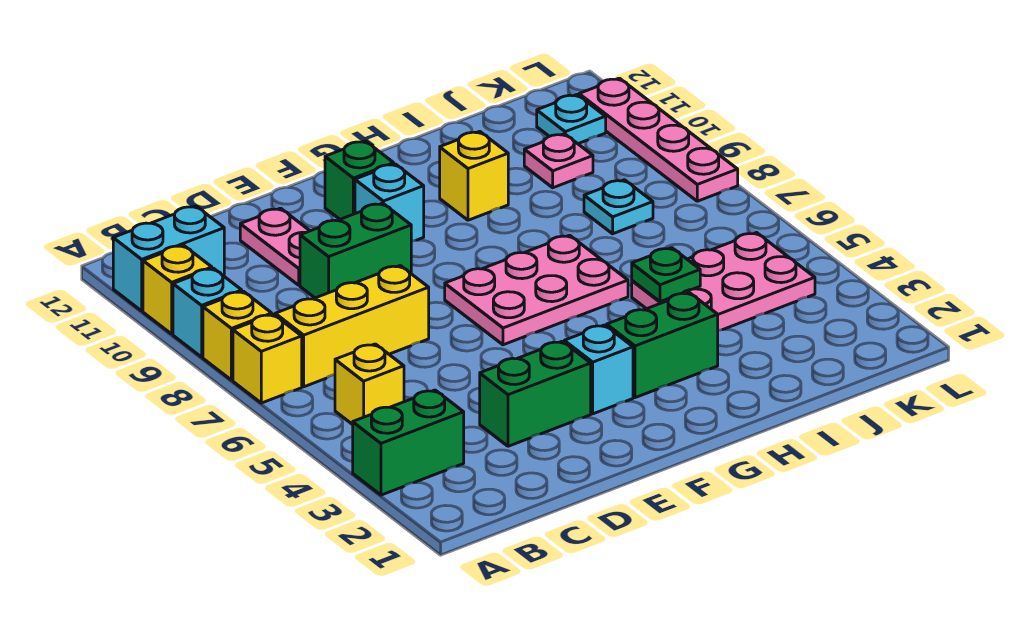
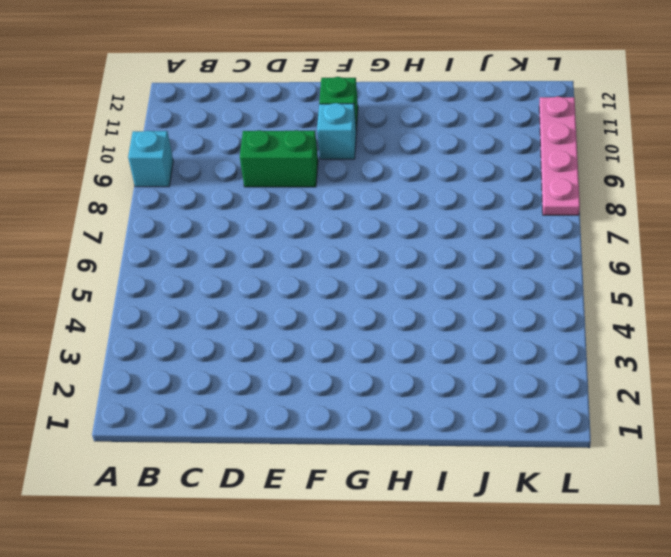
none -> green brick A3:B3 level 1
none -> yellow brick A7 level 1
none -> yellow brick A8 level 1

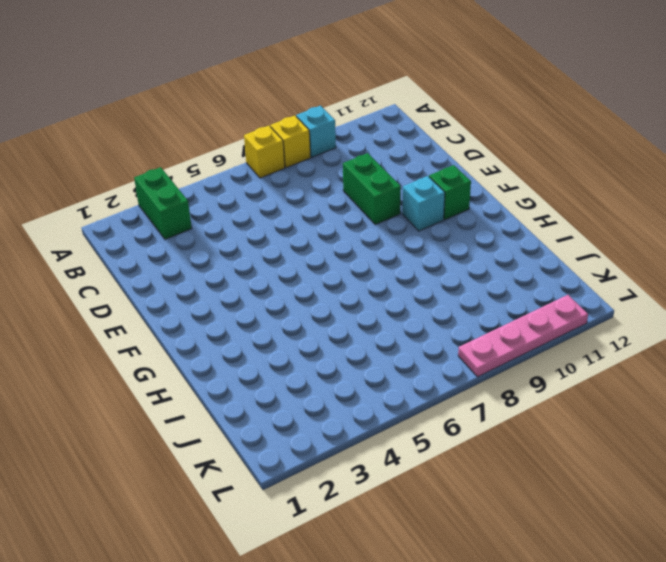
none -> yellow brick A10 level 1
none -> cyan brick A11:B11 level 1
none -> yellow brick B5 level 1

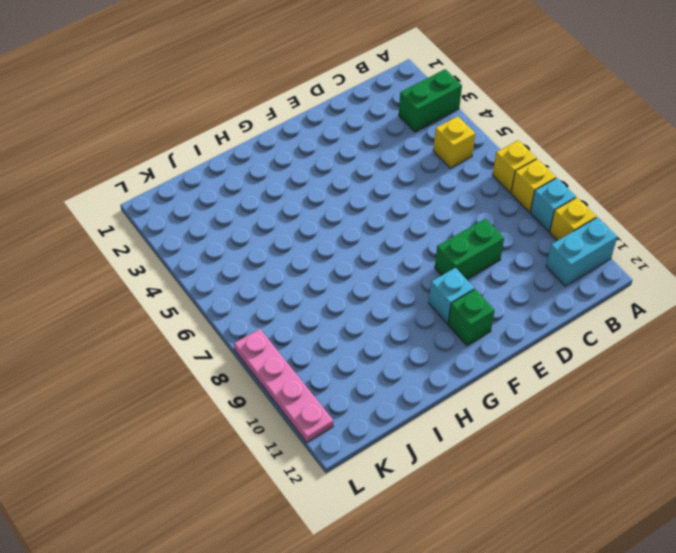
none -> yellow brick B7:D7 level 1
none -> green brick D3:E3 level 1
none -> pink plate D10:D11 level 1

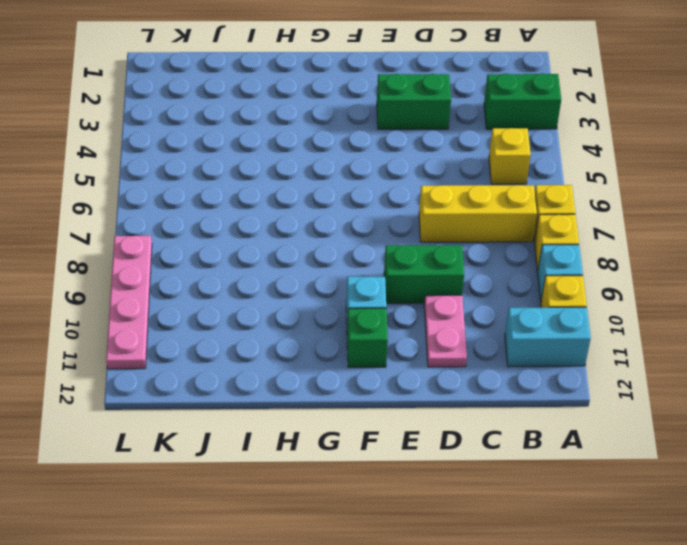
none -> cyan brick F3 level 1
none -> pink plate F6:H7 level 1
none -> green brick G3:H3 level 1

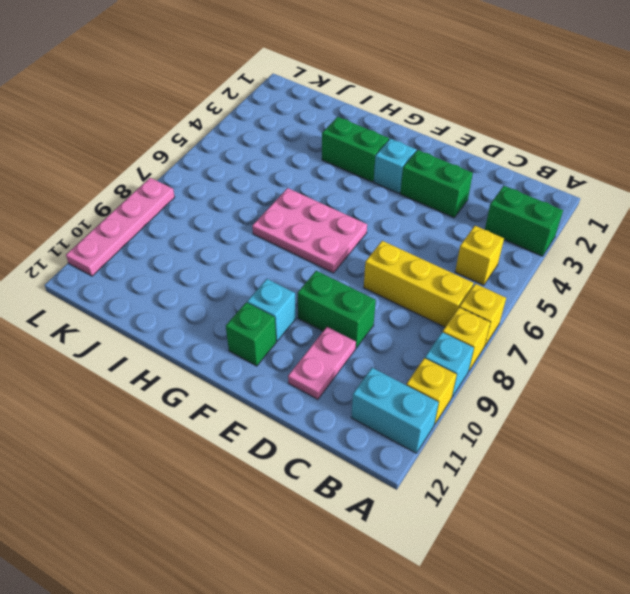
none -> yellow brick H10 level 1
none -> pink plate I4:K5 level 1
none -> cyan plate J8 level 1

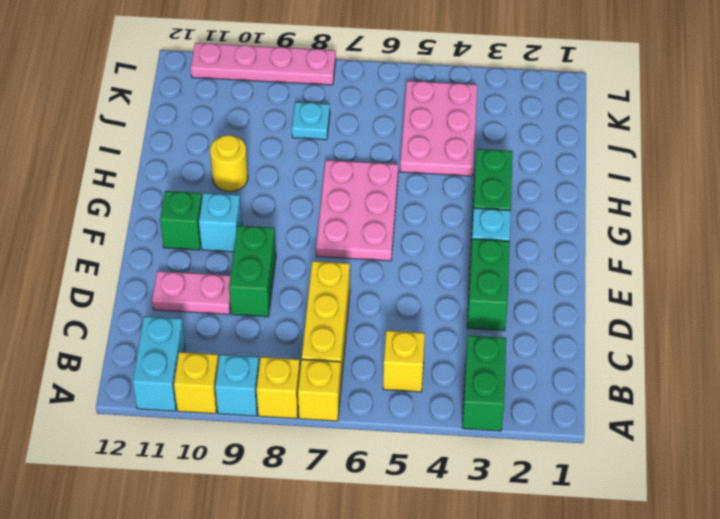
yellow round brick H10 level 1 -> yellow brick H10 level 1
none -> pink plate J10 level 1
none -> cyan plate K11 level 1
none -> green plate I5 level 2

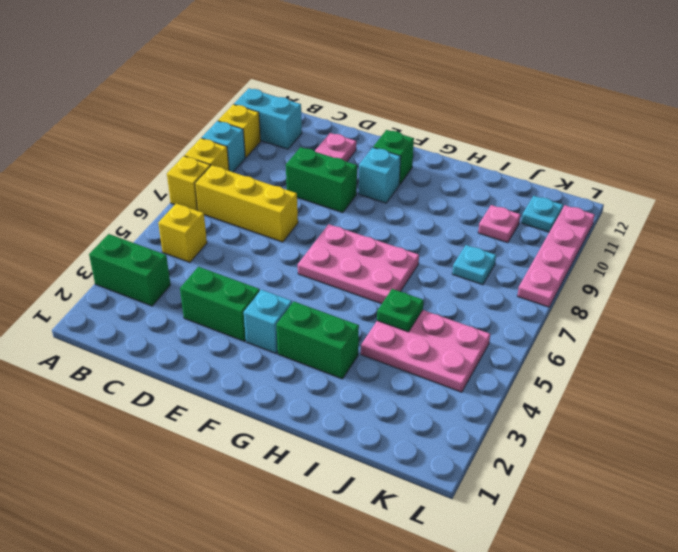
none -> yellow brick H10 level 1

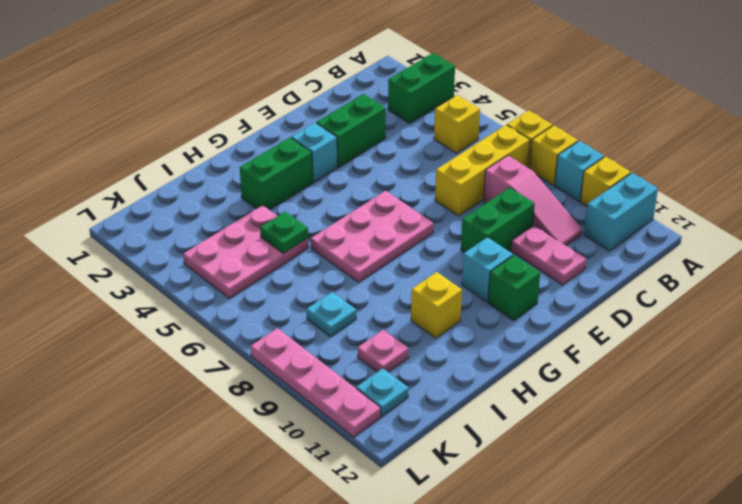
pink slope C8:C10 level 1 top 8 -> none

